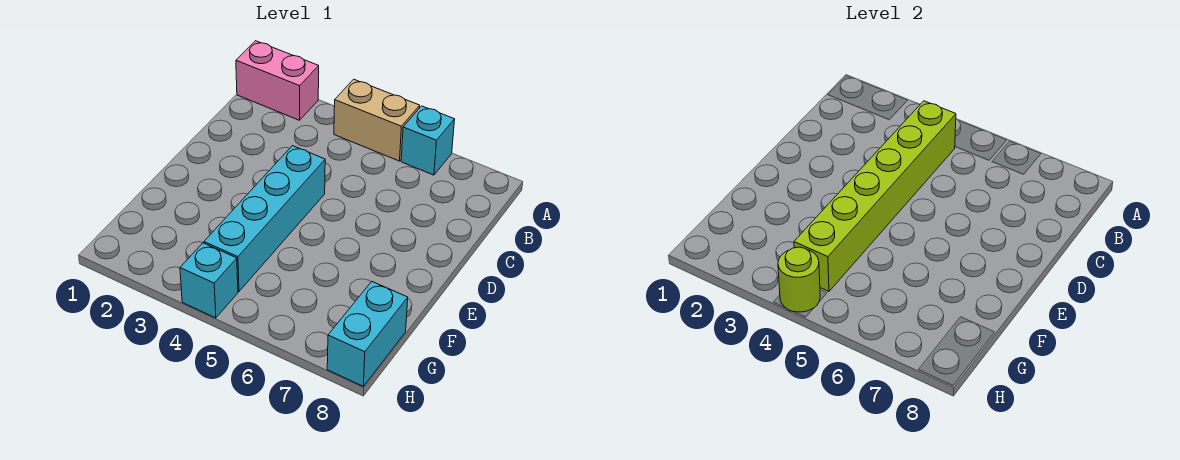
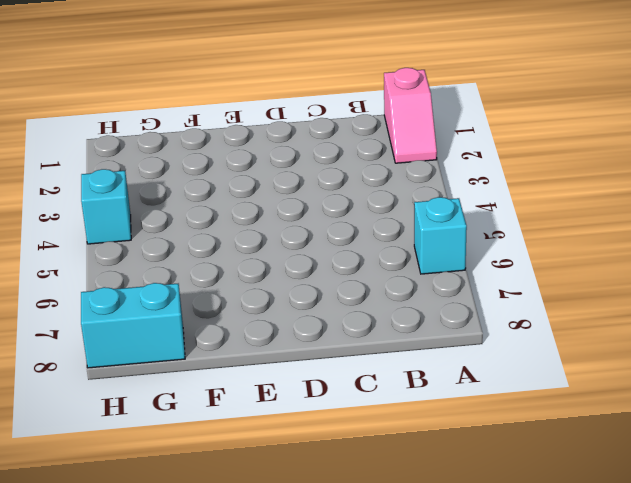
pink slope A1:A2 level 1 top 1 -> pink brick A1:A2 level 1
none -> tan brick A4:A5 level 1
none -> cyan brick D4:G4 level 1

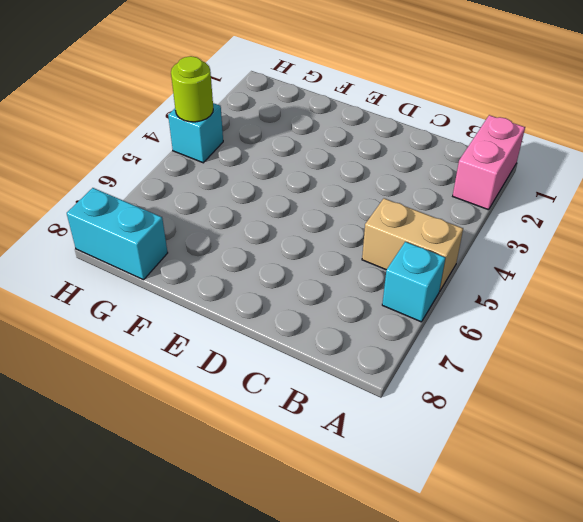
tan brick A5:B5 level 1 -> tan brick A4:A5 level 1
none -> cyan brick D4:G4 level 1
none -> lime brick B4:G4 level 2

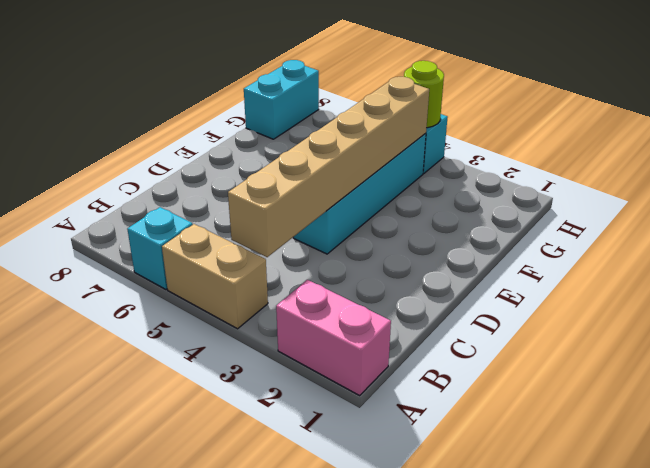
tan brick B4:G4 level 2 -> lime brick B4:G4 level 2

